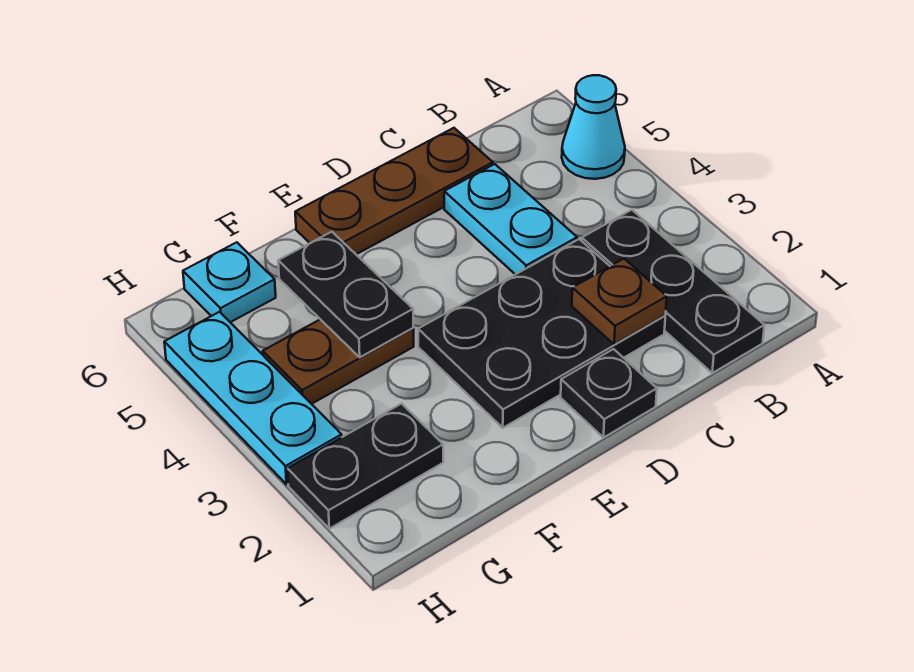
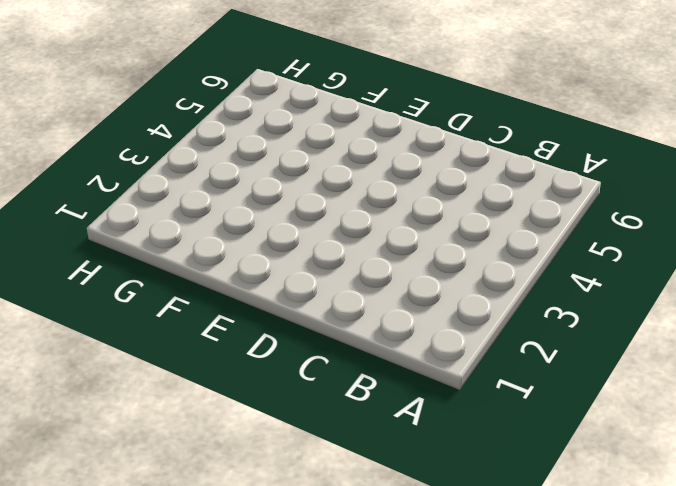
none -> cyan cone A5 level 1
none -> black plate B1:B3 level 1
none -> black plate C2:E3 level 1

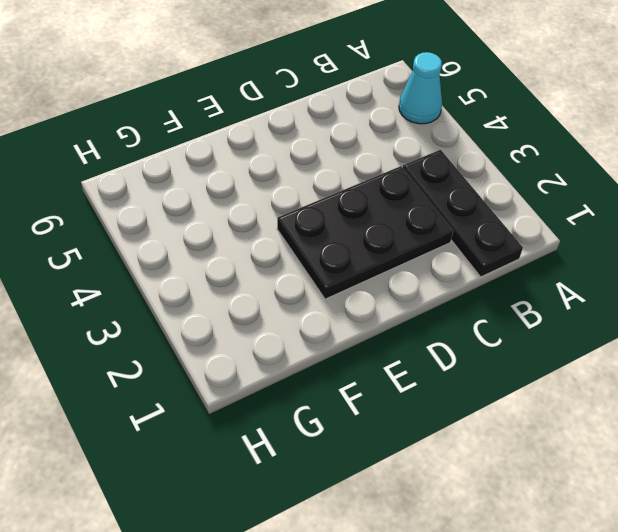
none -> cyan plate C4:C5 level 1
none -> brown plate C6:E6 level 1
none -> black plate D1 level 1

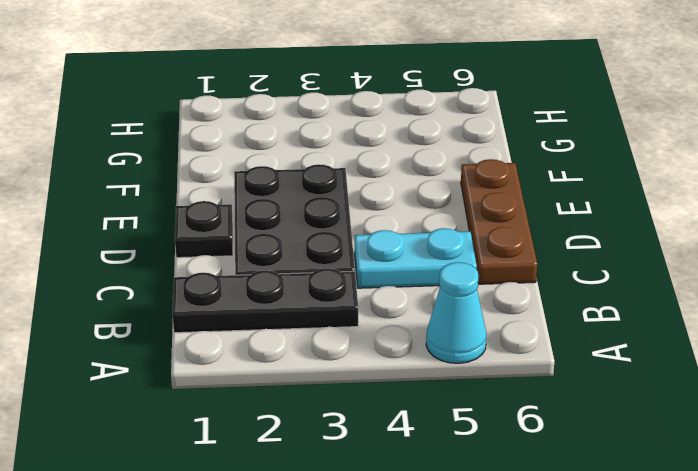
none -> brown plate F4:G4 level 1
none -> black plate G2:H2 level 1
none -> cyan plate G6 level 1

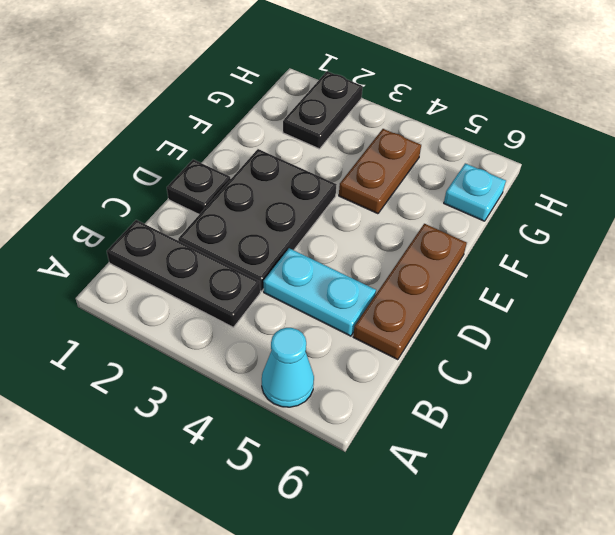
none -> cyan plate H3:H5 level 1
none -> brown plate C2 level 2
none -> black plate F4:F5 level 2

